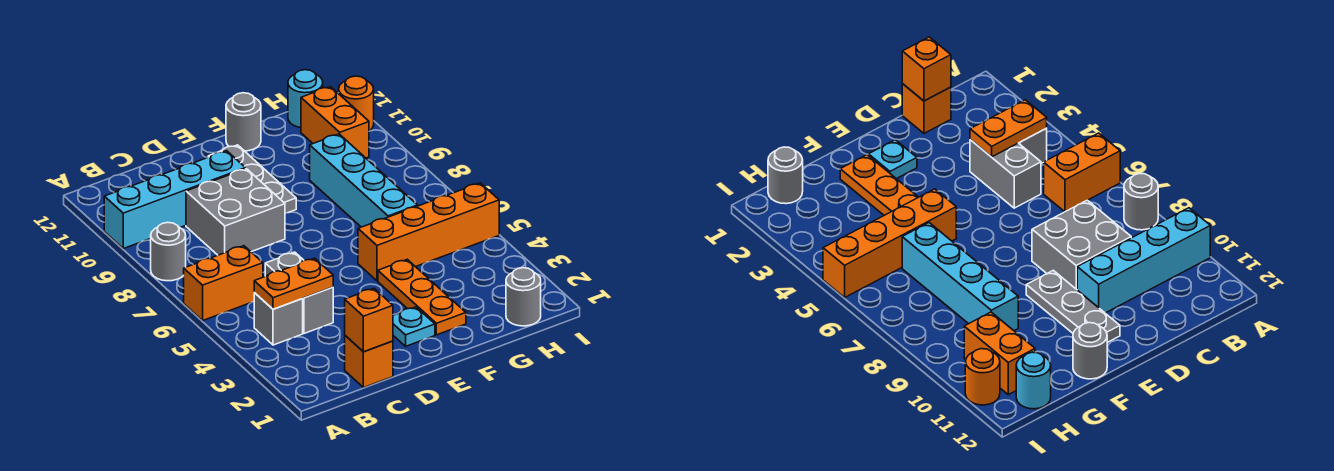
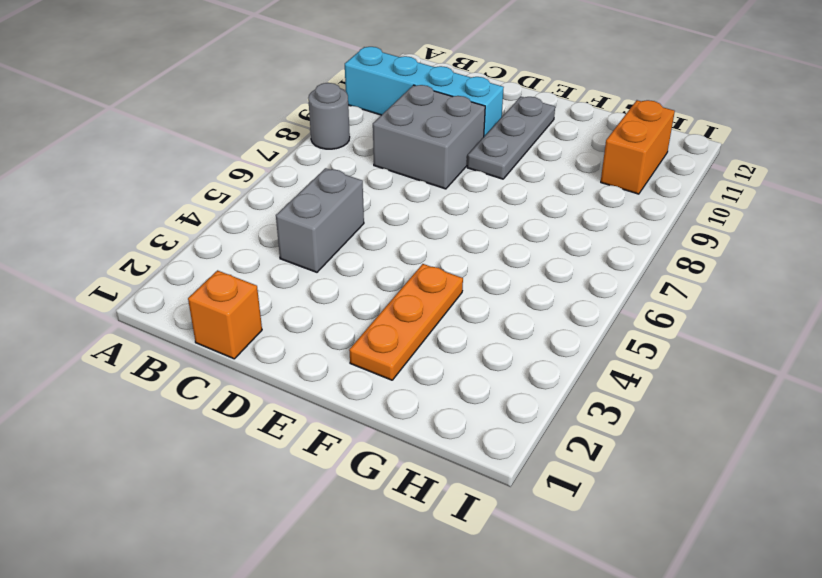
none -> orange brick A6:B6 level 1
none -> grey brick B4 level 1
none -> cyan plate E2 level 1

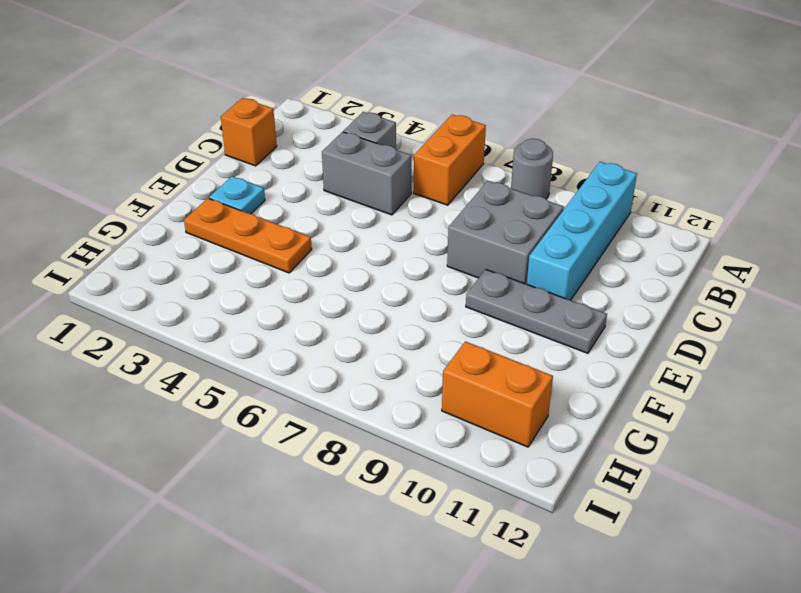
none -> orange brick F5:I5 level 1
none -> grey round brick F12 level 1
none -> cyan brick G6:G9 level 1

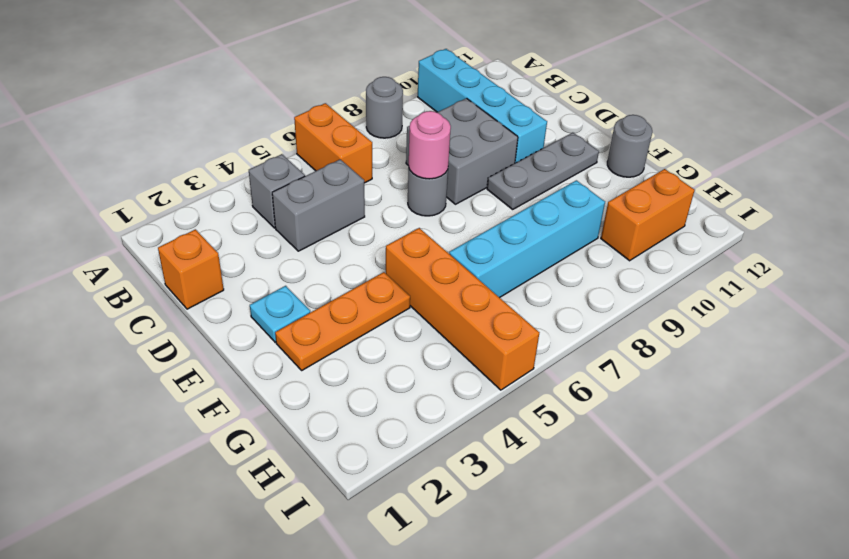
grey round brick D7 level 1 -> grey round brick H1 level 1
pink round brick D7 level 2 -> none
none -> cyan round brick H12 level 1
none -> orange round brick I11 level 1
none -> orange plate B4:C4 level 2

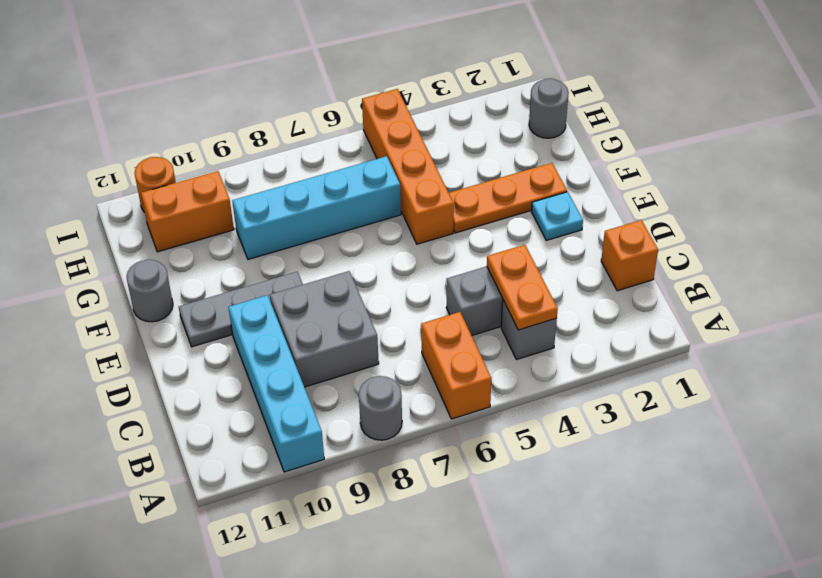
none -> cyan round brick H12 level 1
none -> orange brick C1 level 2

